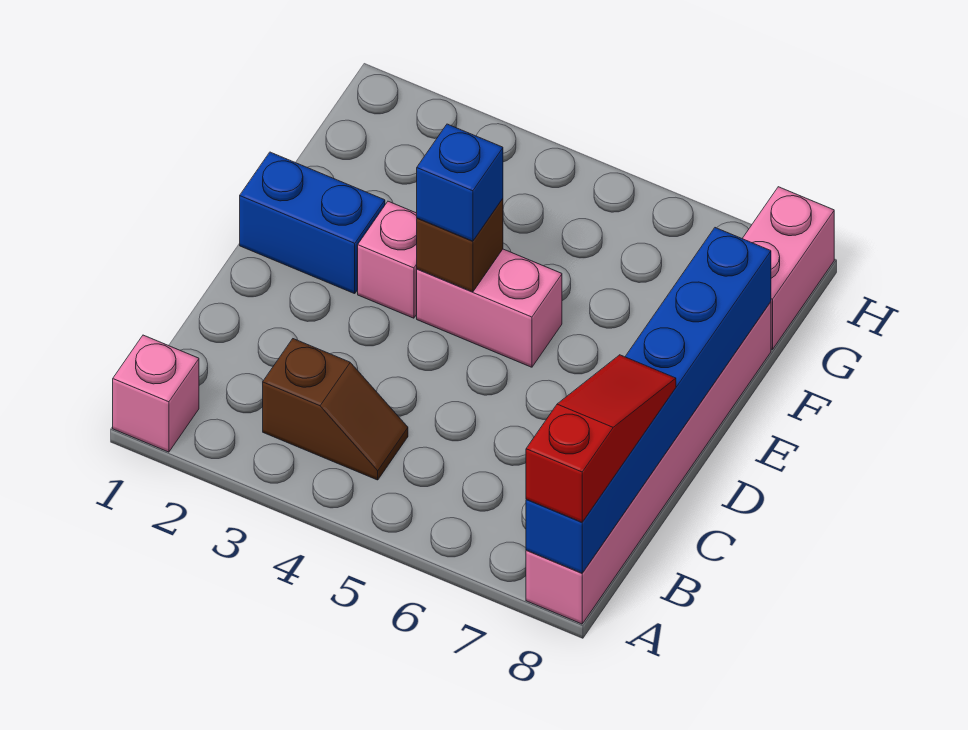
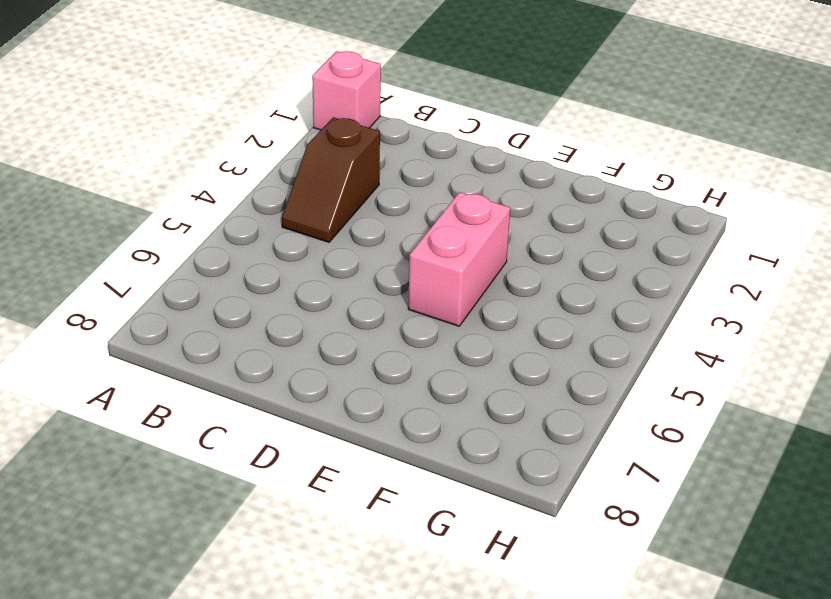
none -> pink brick A8:F8 level 1
none -> blue brick E1:E2 level 1

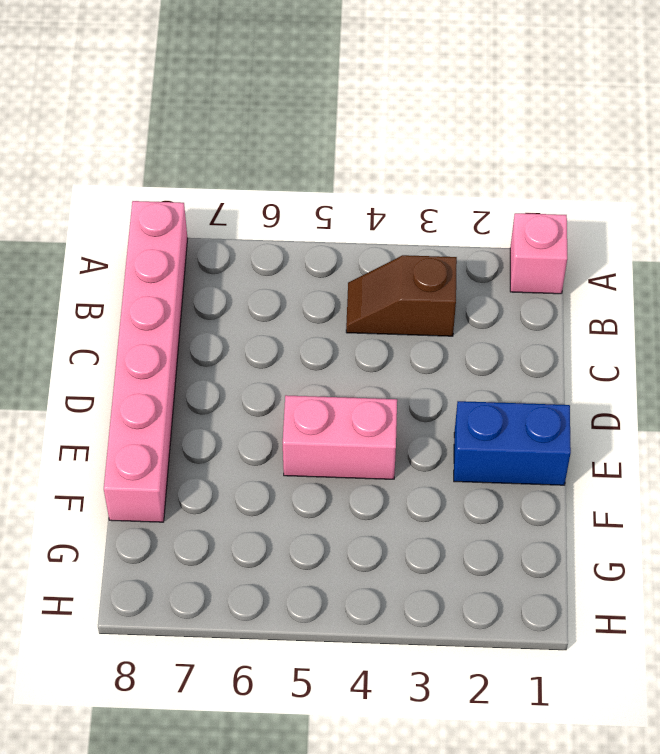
none -> pink brick E3 level 1
none -> pink brick G8:H8 level 1

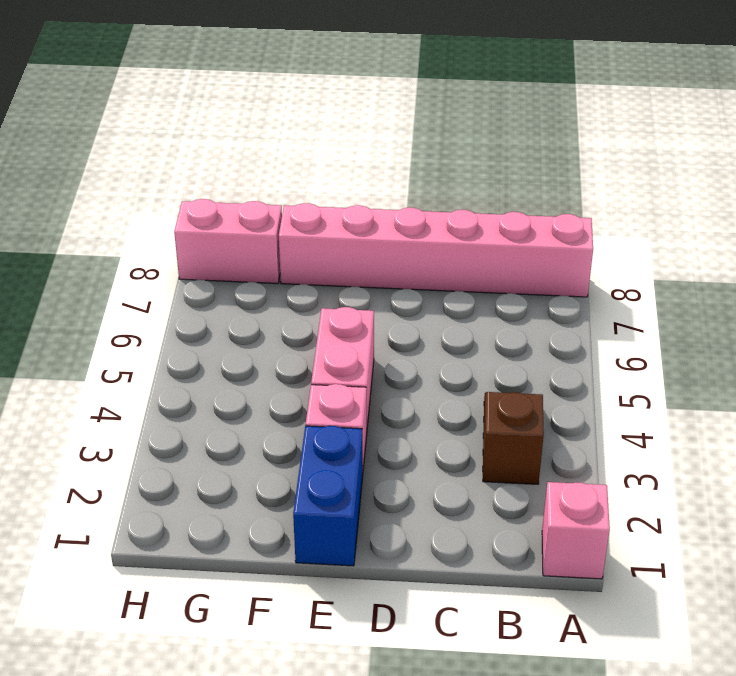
none -> blue brick A8:F8 level 2
none -> brown brick E4 level 2

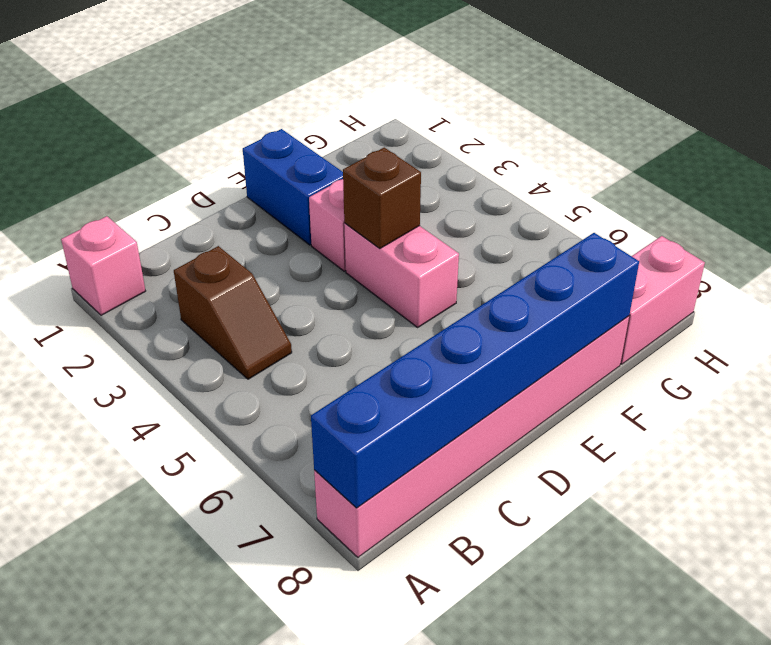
none -> red slope A8:C8 level 3 top A
none -> blue brick E4 level 3

